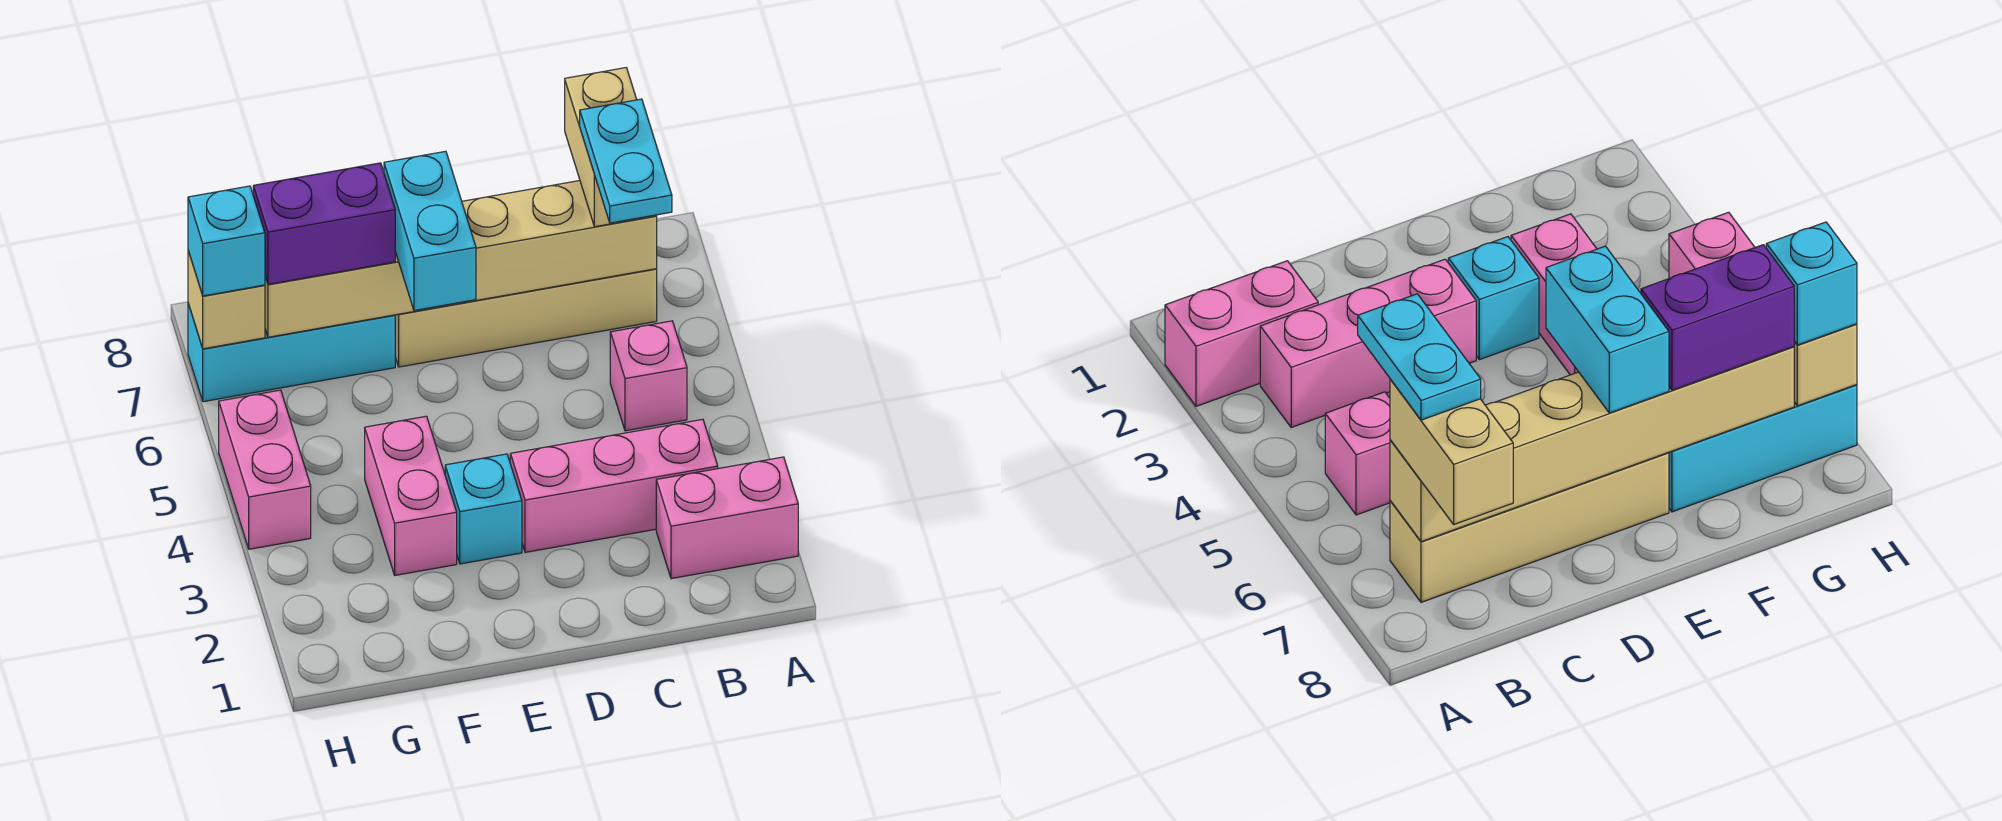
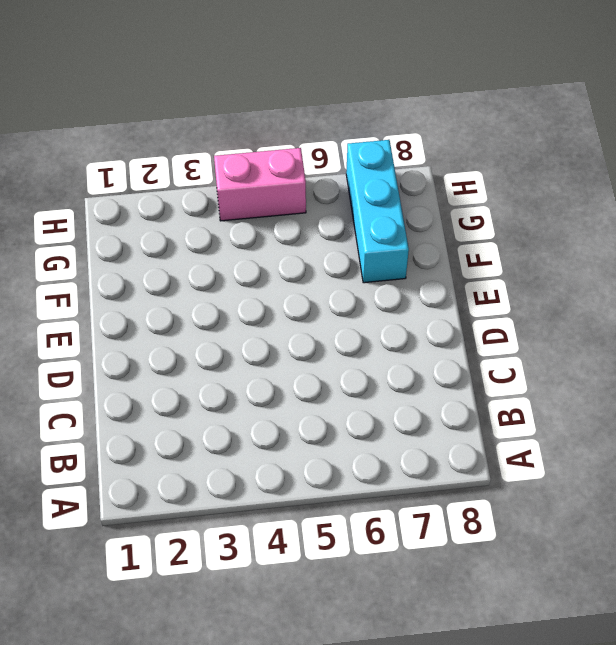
none -> pink brick A2:B2 level 1
none -> pink brick B3:D3 level 1
none -> pink brick B5 level 1

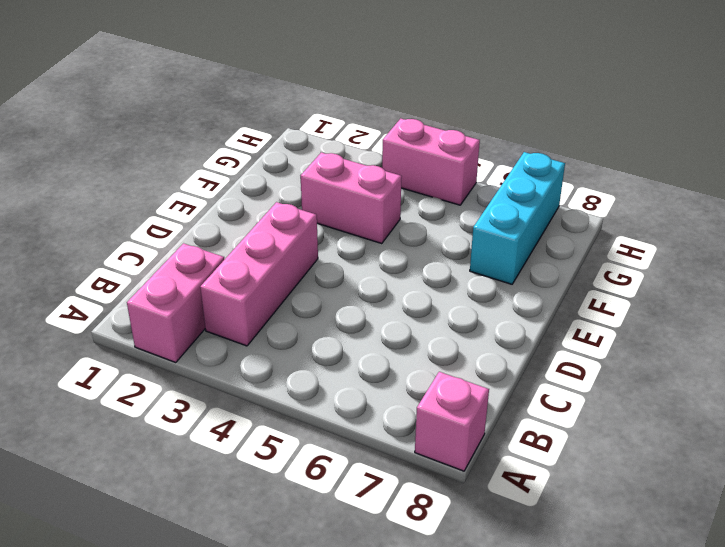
pink brick A8 level 1 -> pink brick B5 level 1
none -> tan brick B7:E7 level 1
none -> cyan brick E3 level 1
none -> tan brick B7:G7 level 2

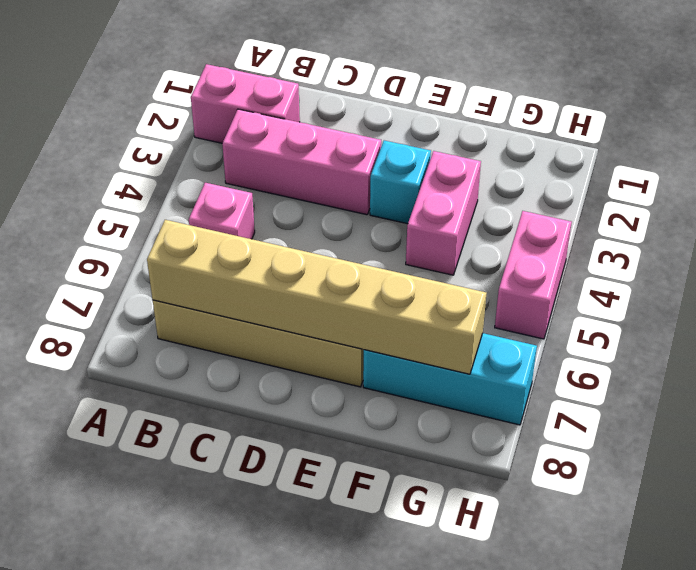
none -> tan brick H7 level 2
none -> tan brick B7:B8 level 3
none -> cyan brick E6:E7 level 3

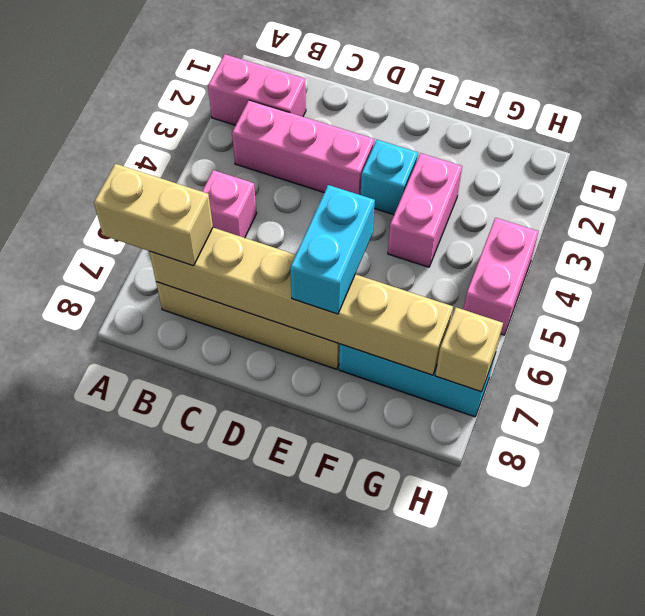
tan brick A7:B7 level 3 -> tan brick B7:B8 level 3
none -> purple brick F7:G7 level 3
none -> cyan brick H7 level 3
none -> cyan plate B6:B7 level 4

